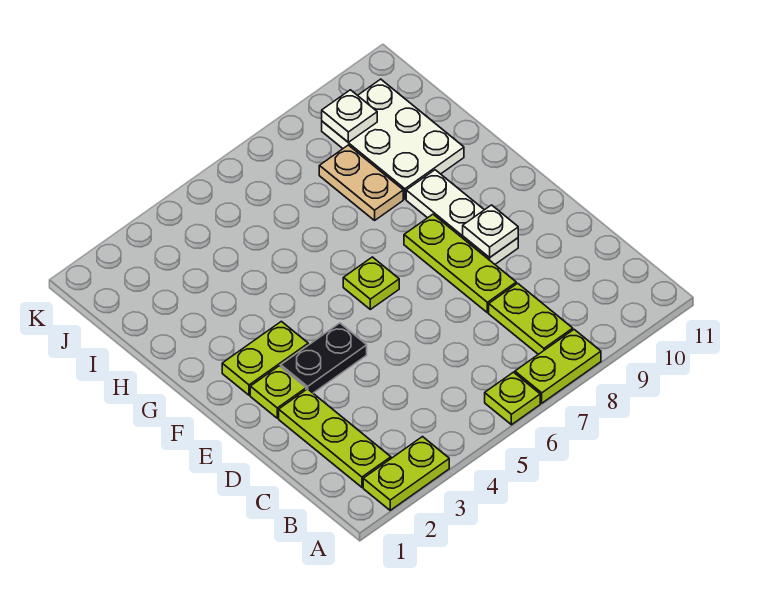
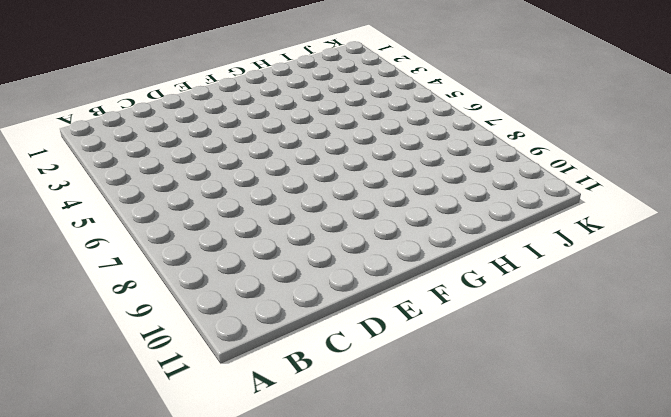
none -> lime plate A2:A3 level 1
none -> lime plate A6 level 1
none -> lime plate A7:A8 level 1

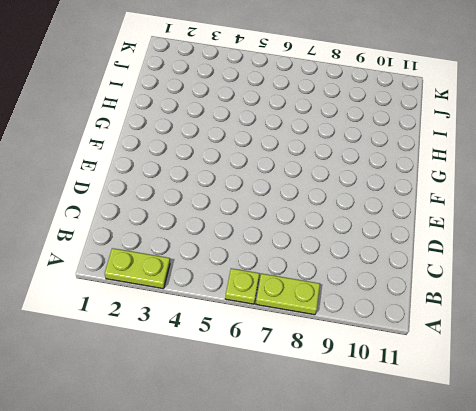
none -> lime plate B2:D2 level 1
none -> lime plate B8:C8 level 1
none -> lime plate D8:F8 level 1

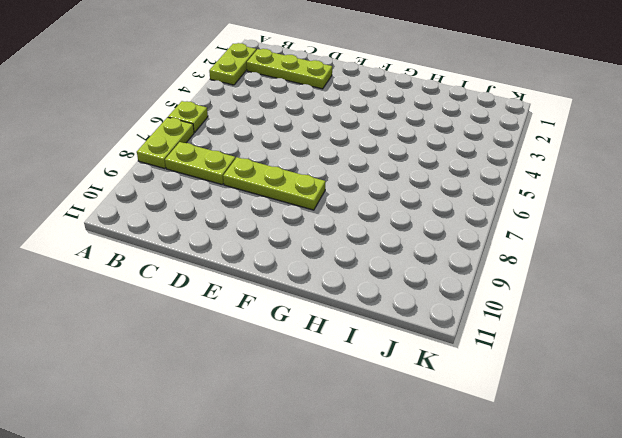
none -> lime plate E2 level 1
none -> black plate E3:E4 level 1
none -> white plate E9:G9 level 1

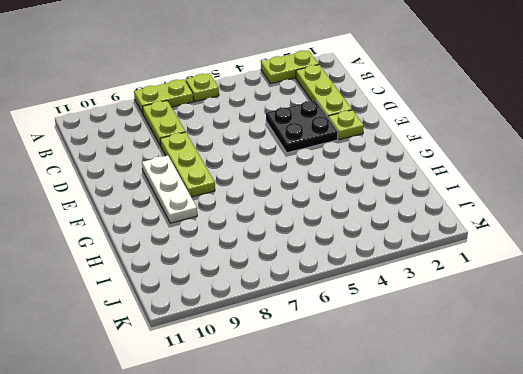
black plate D3:E4 level 1 -> black plate E3:E4 level 1
none -> lime plate F2:F3 level 1
none -> lime plate F6 level 1
none -> tan plate H8:I8 level 1

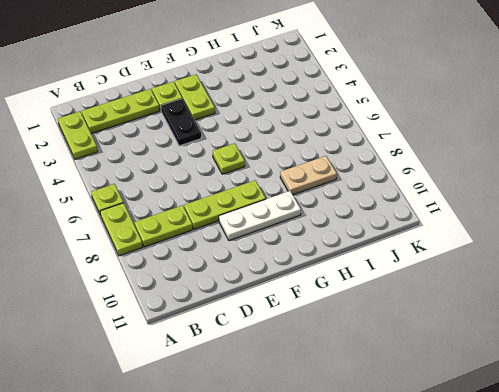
none -> white plate H9:J10 level 1
none -> white plate E9 level 2
none -> white plate J9 level 2

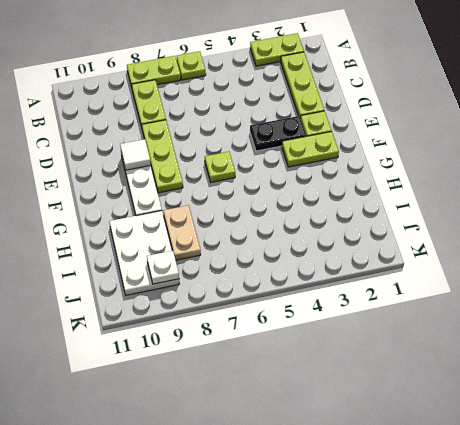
white tile E9 level 2 -> white plate E9 level 2

